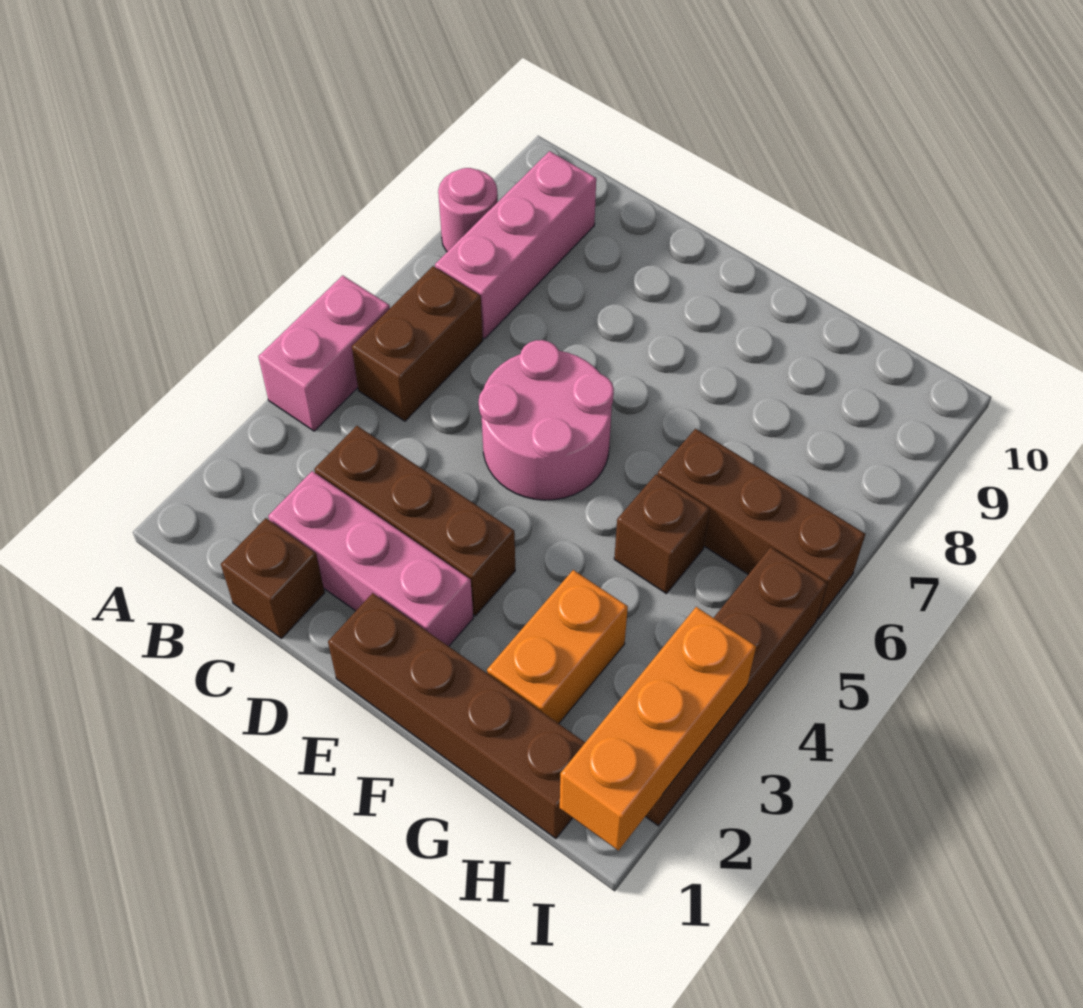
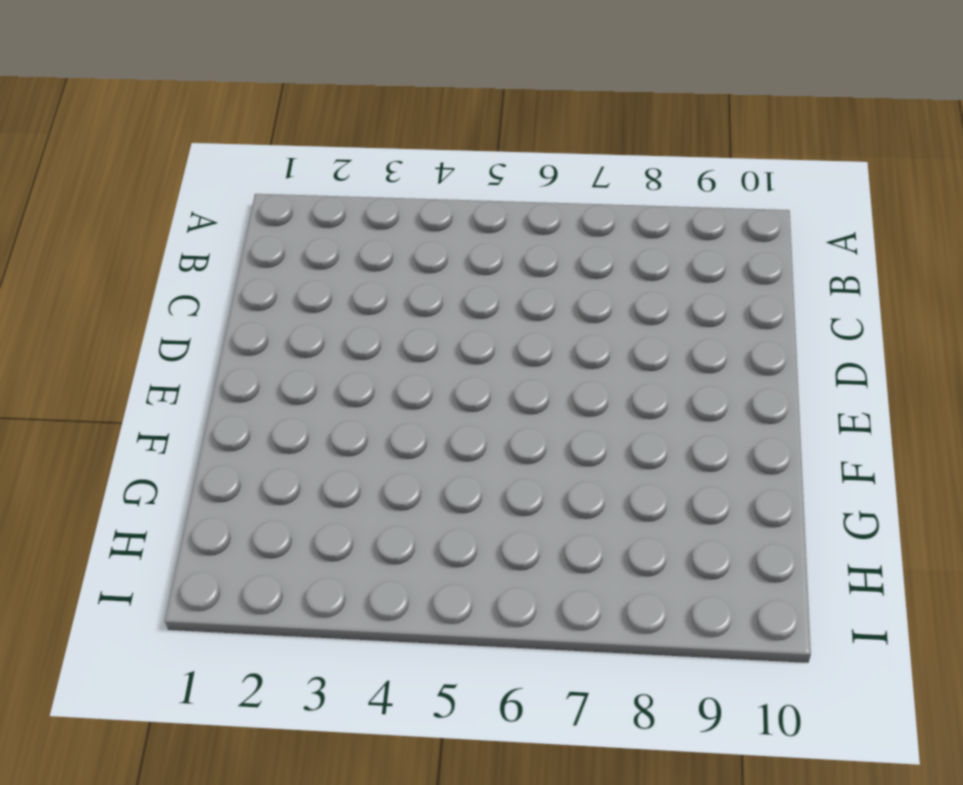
none -> pink brick A4:A5 level 1
none -> pink round brick A8 level 1
none -> brown brick B5:B6 level 1

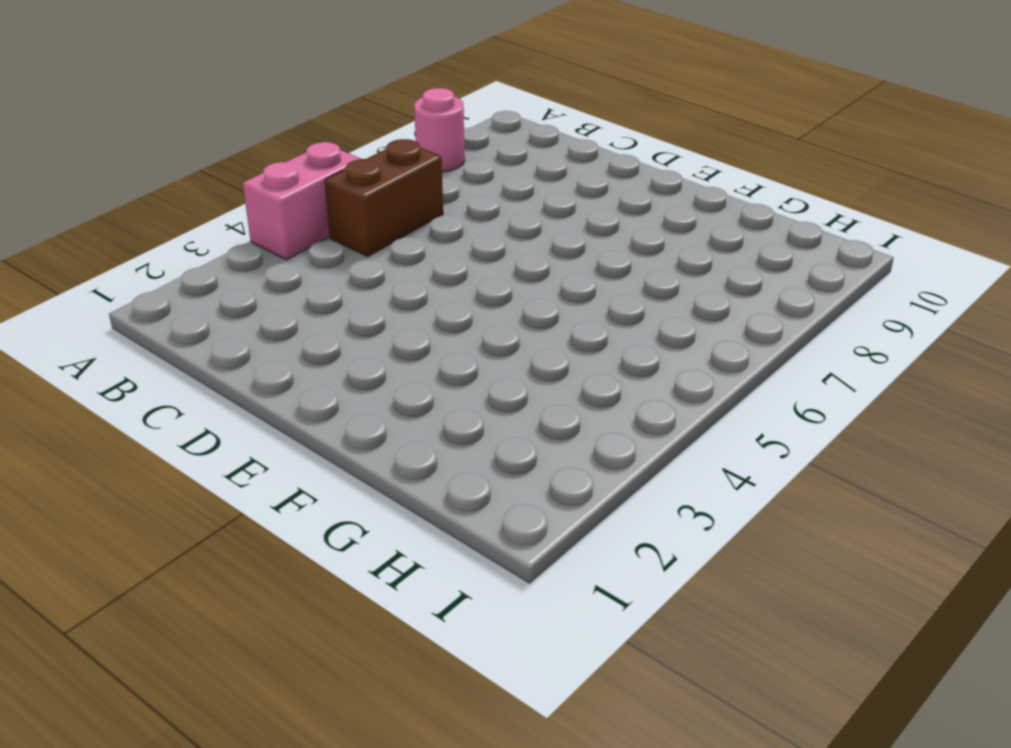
none -> pink brick B7:B9 level 1
none -> brown brick C1 level 1
none -> pink brick C2:E2 level 1

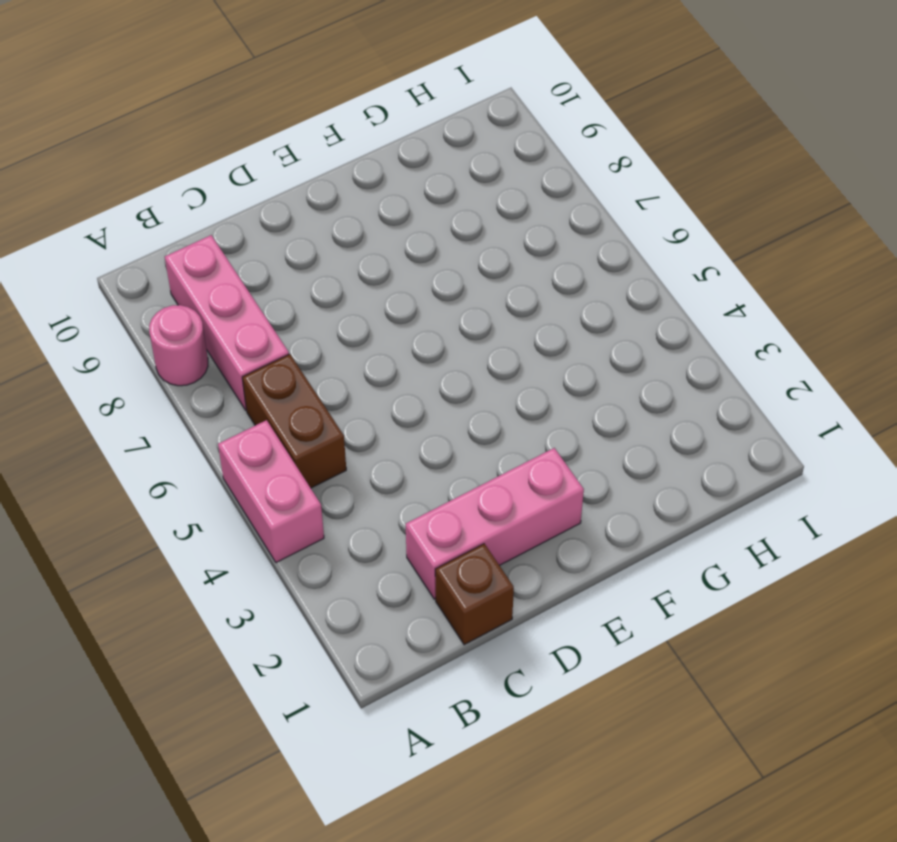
none -> brown brick C3:E3 level 1
none -> pink round brick D5:E6 level 1
none -> brown brick E1:H1 level 1

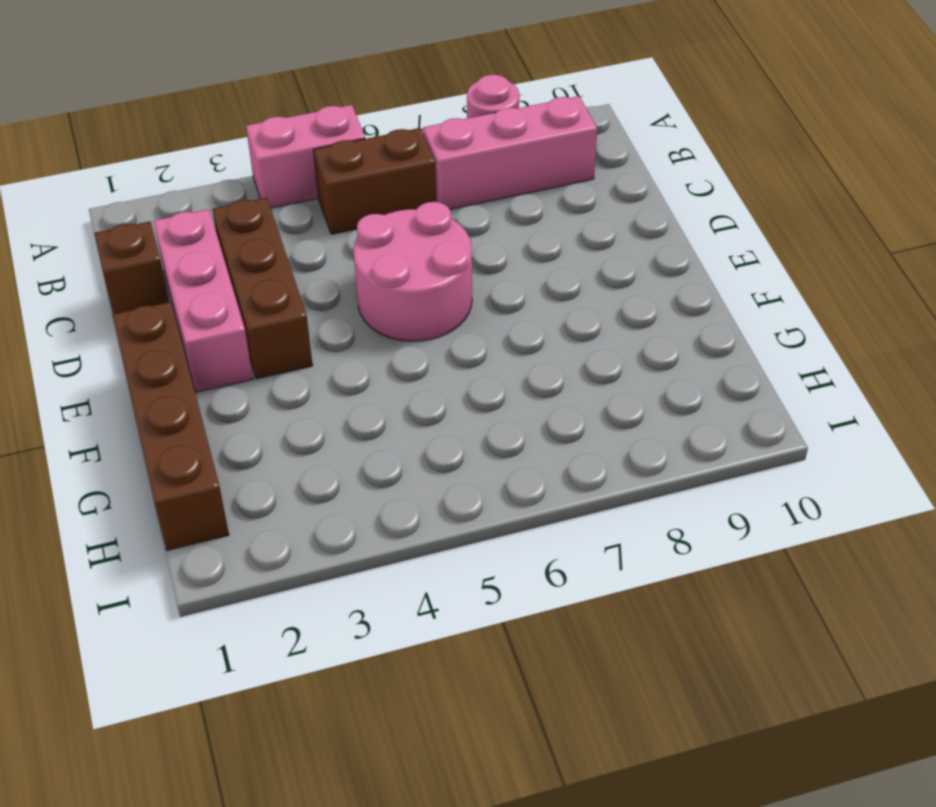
none -> orange brick G2:G3 level 1
none -> brown brick G5 level 1
none -> brown brick G6:I6 level 1

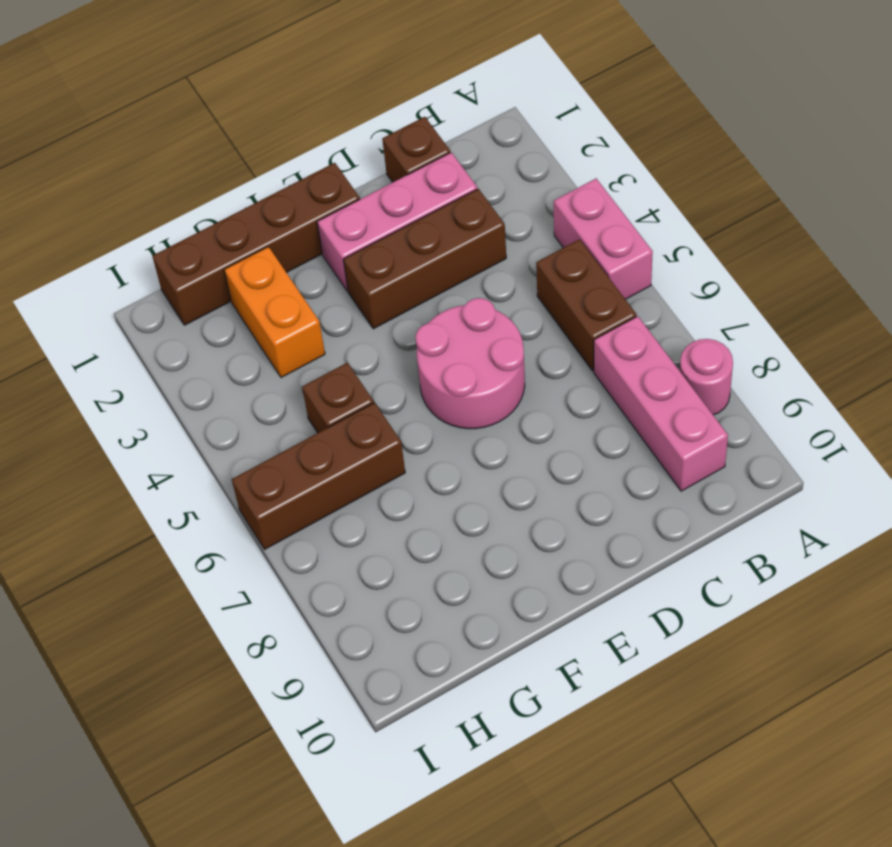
none -> brown brick I2:I5 level 1
none -> orange brick I1:I3 level 2

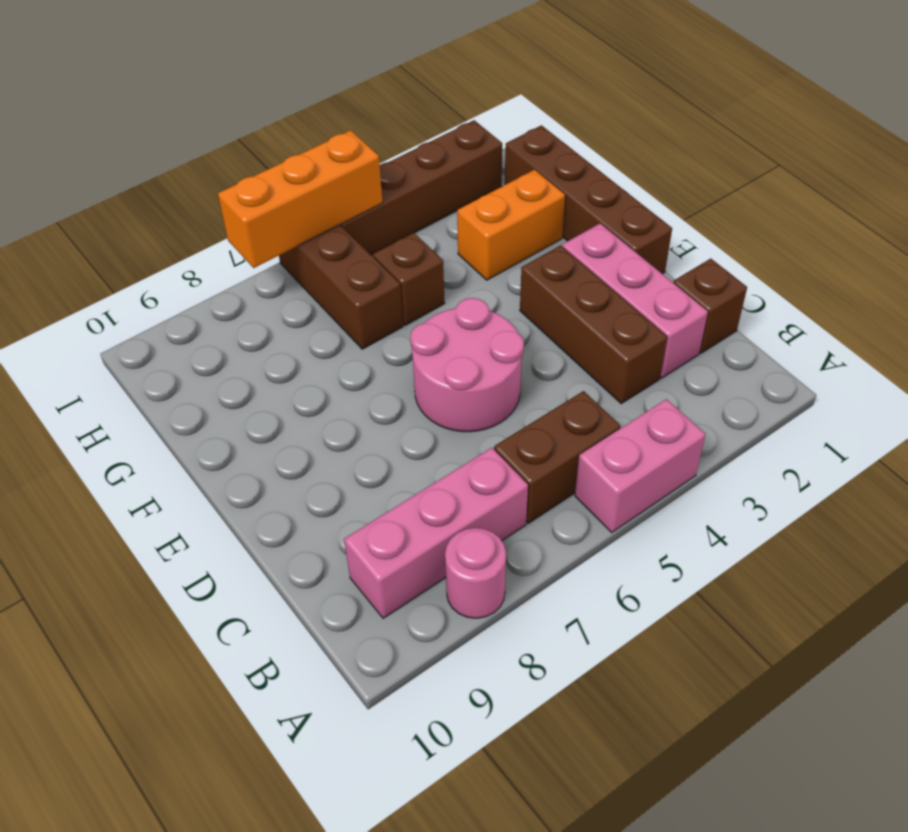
orange brick I5:I7 level 2 -> orange brick I1:I3 level 2

